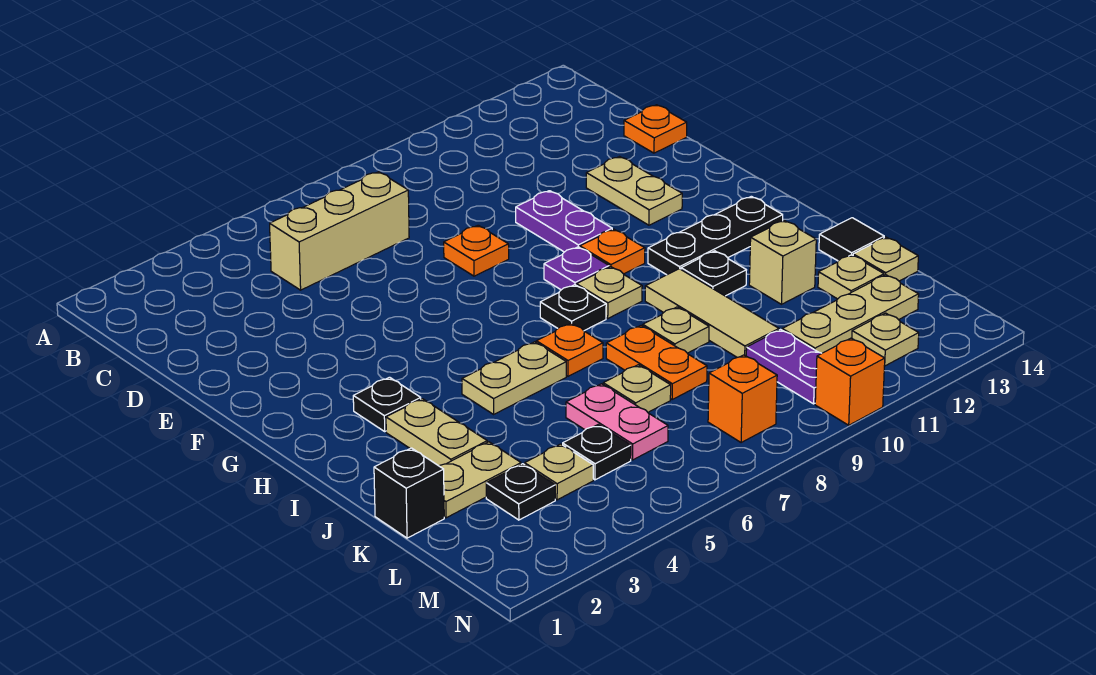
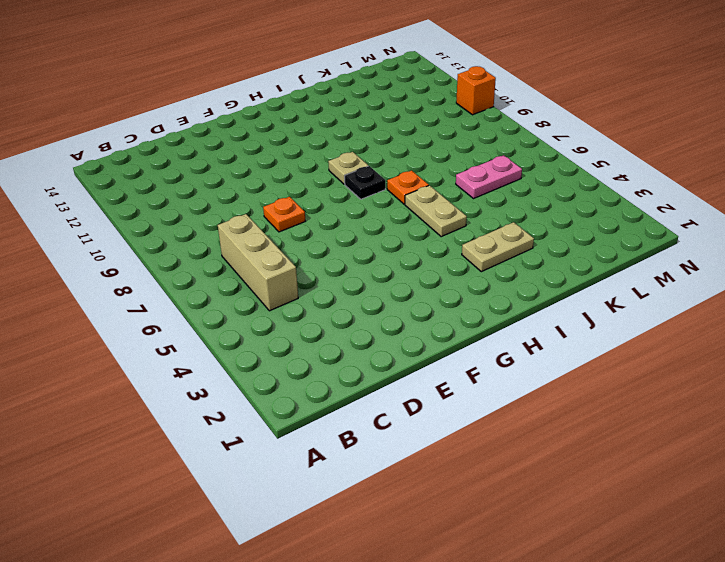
none -> orange plate D14 level 1
none -> purple plate E10:F10 level 1
none -> tan plate E12:F12 level 1
none -> purple plate G9 level 1

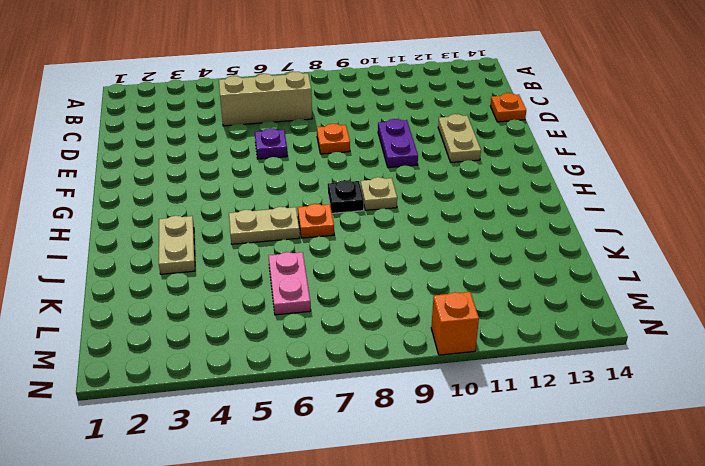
purple plate E6 level 1 -> purple plate G9 level 1
none -> orange plate G10 level 1
none -> black plate H3 level 1
none -> black plate H11:H13 level 1
none -> tan tile I10:K10 level 1

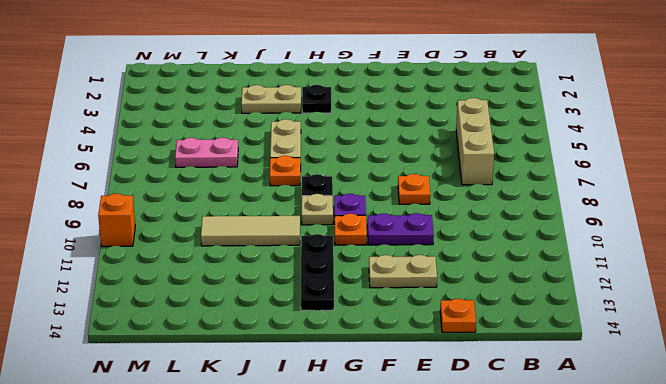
none -> black plate I11 level 1
none -> orange plate J8:K8 level 1
none -> tan plate J9 level 1
none -> tan brick J12 level 1

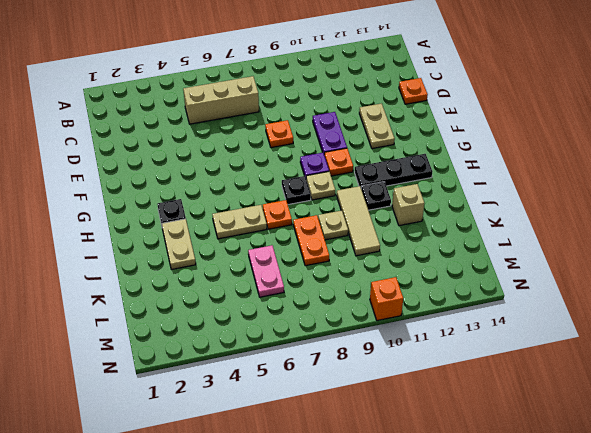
none -> black tile J14 level 1
none -> black brick K1 level 1
none -> tan plate K2:K3 level 1
none -> tan plate K7 level 1

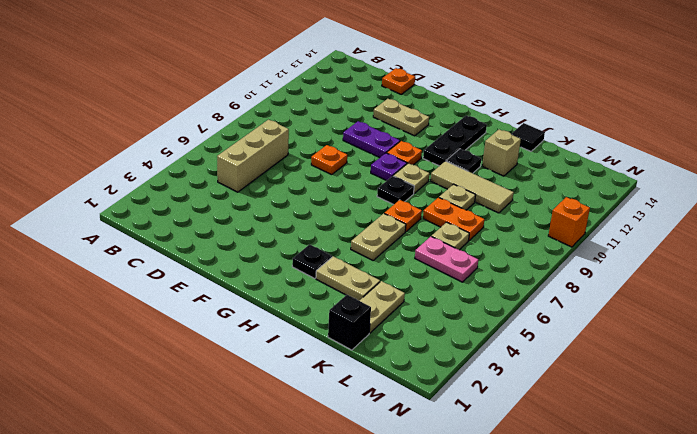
none -> tan plate K13 level 1
none -> tan plate K14 level 1
none -> black plate L3 level 1
none -> tan plate L4 level 1

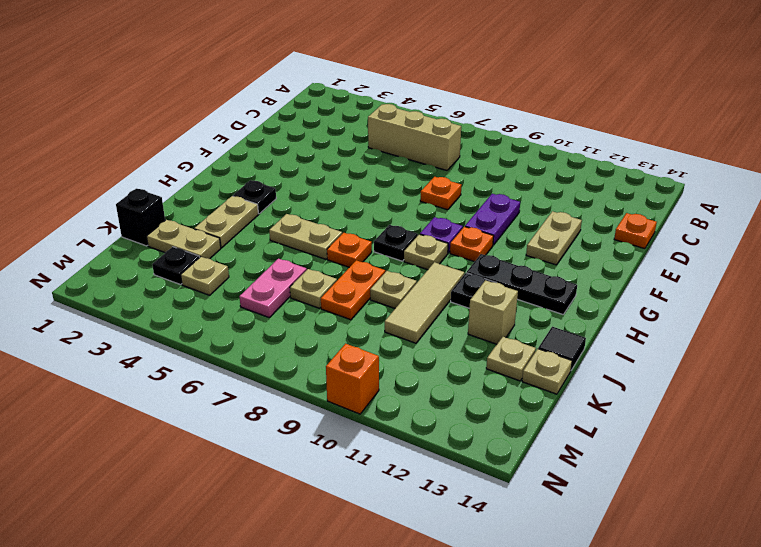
none -> black plate L5 level 1
none -> purple plate L10:M10 level 1
none -> tan plate L11:L13 level 1
none -> orange brick M8 level 1

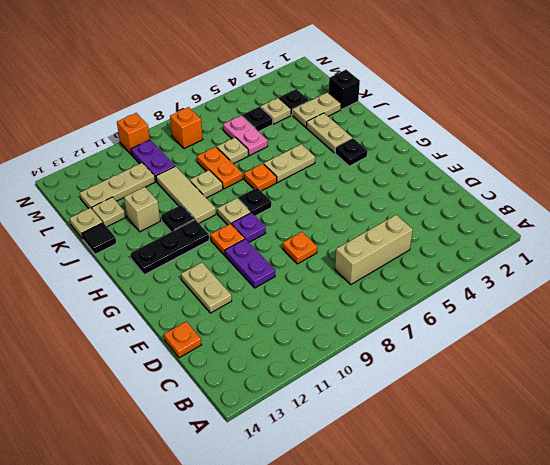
none -> tan plate M12 level 1

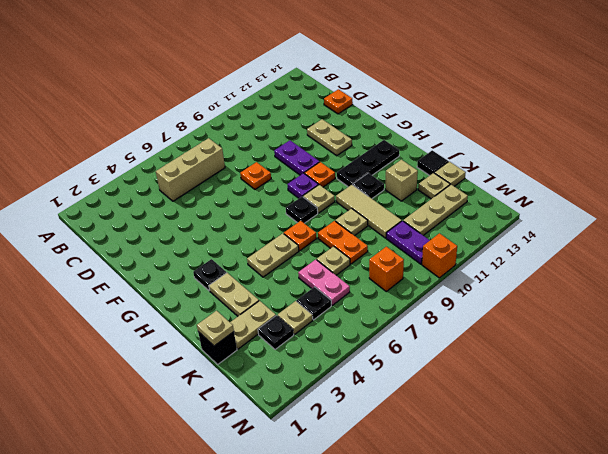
tan plate K1 level 2 -> tan plate M12 level 1

